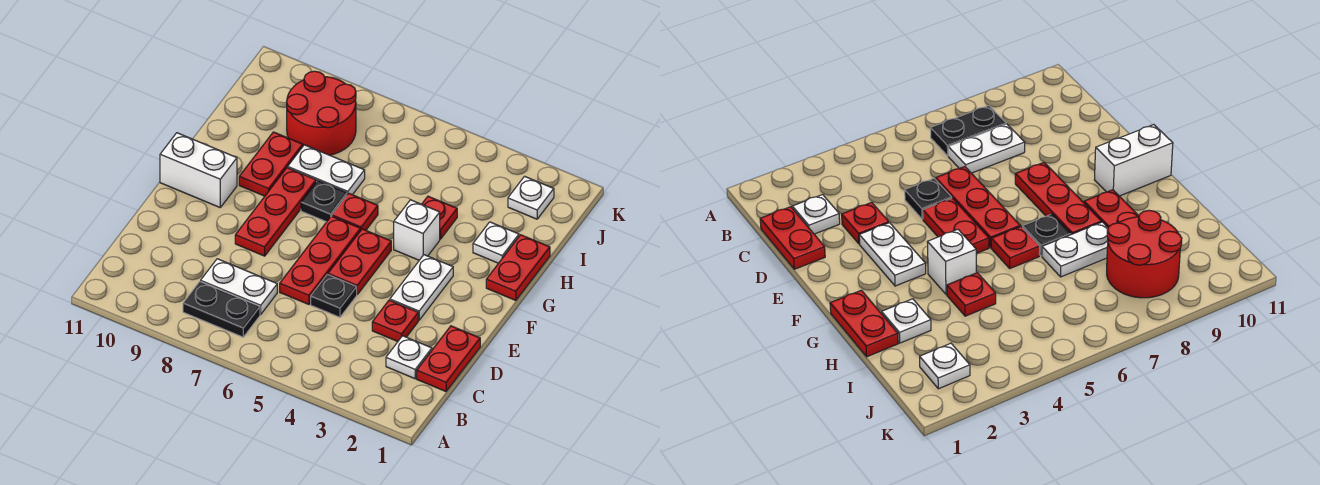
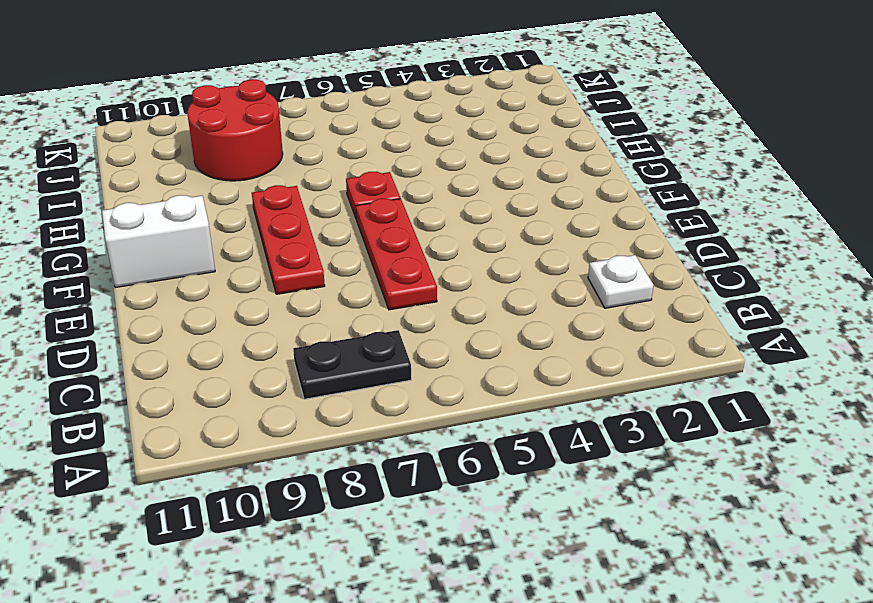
none -> red plate C1:D1 level 1
none -> white plate C7:C8 level 1
none -> red plate D3 level 1

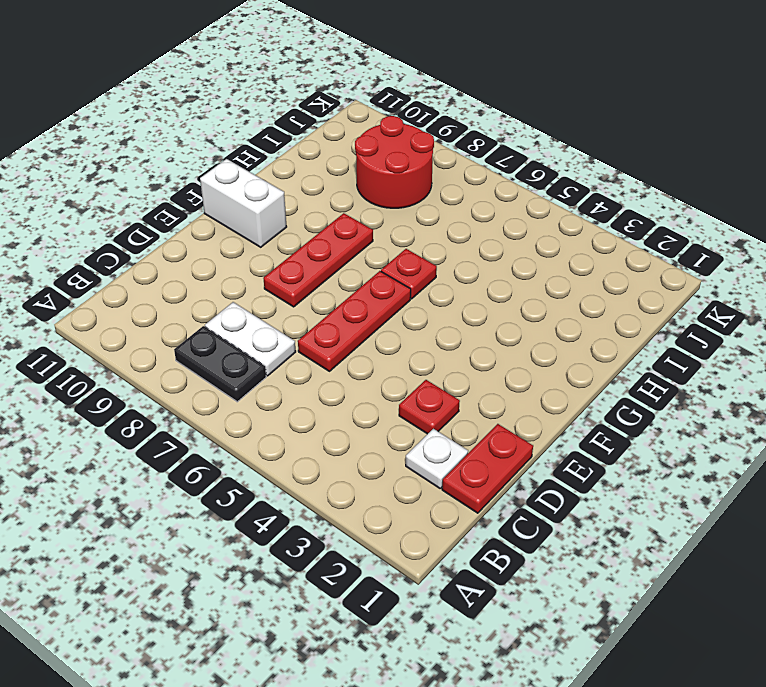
none -> black plate D5 level 1
none -> white plate E3:F3 level 1
none -> red plate E5:F5 level 1

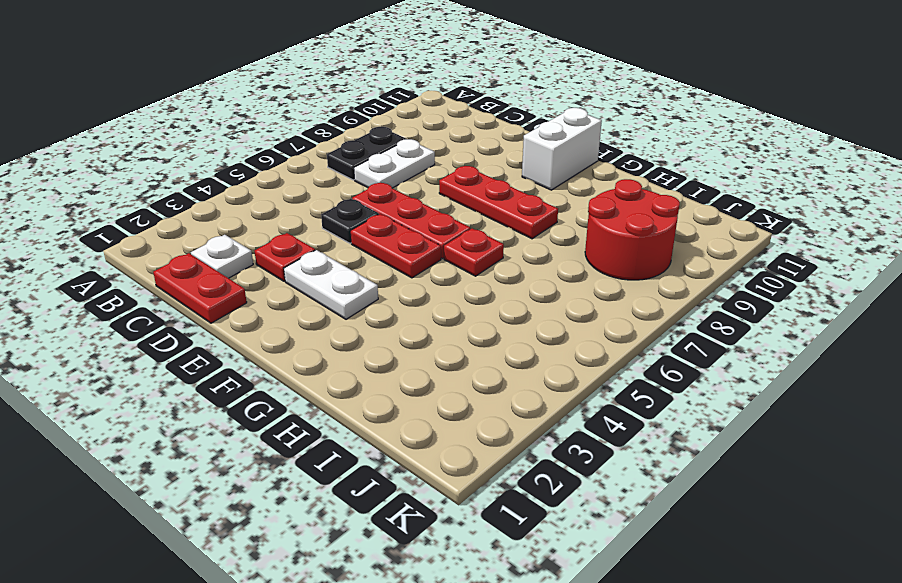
none -> red plate G1:H1 level 1
none -> white brick G4 level 1
none -> black plate G7 level 1

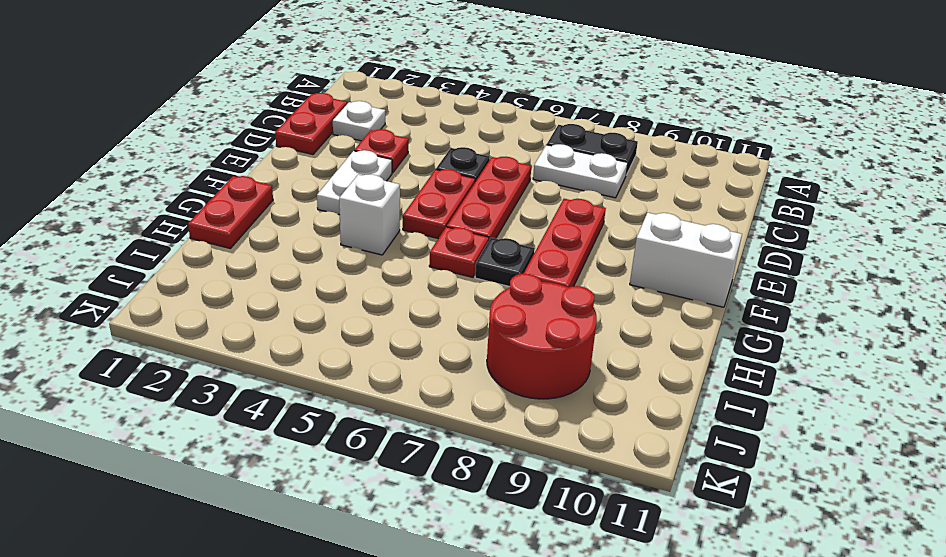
none -> red plate G9:H9 level 1
none -> white plate H2 level 1
none -> red plate H4 level 1

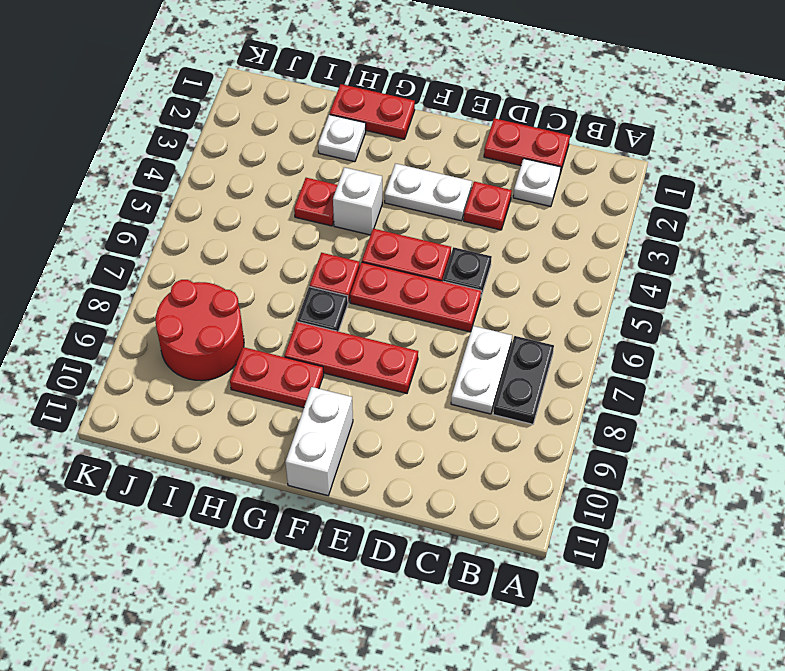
none -> white plate H7:H8 level 1
none -> white plate J2 level 1

